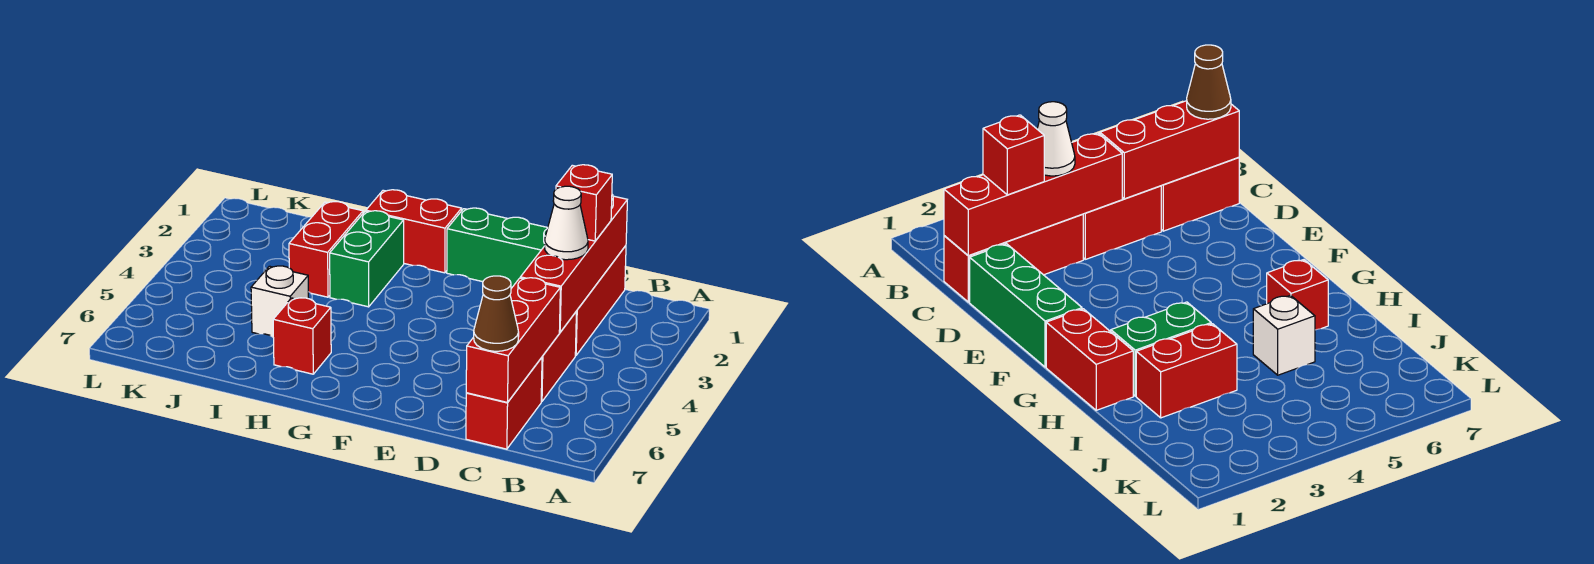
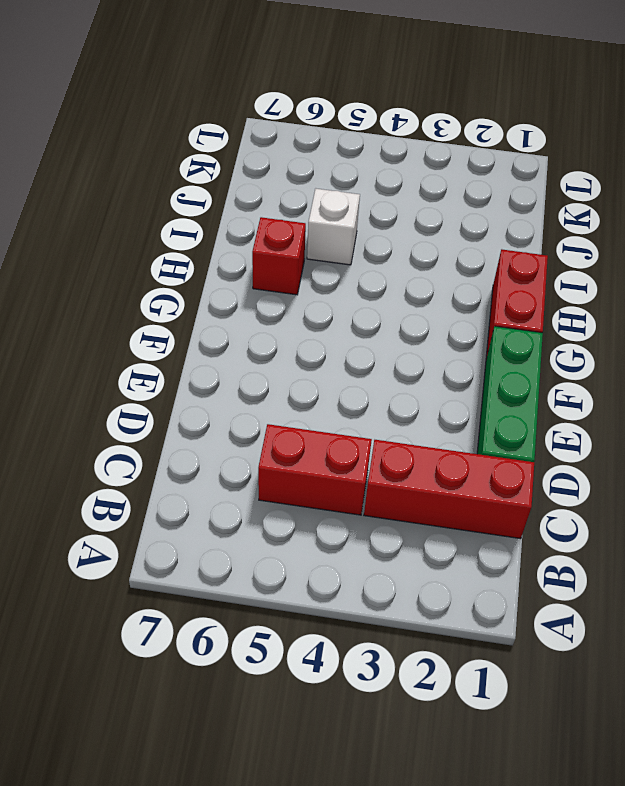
none -> red brick C6:C7 level 1
none -> green brick H2:H3 level 1
none -> red brick I2:I3 level 1

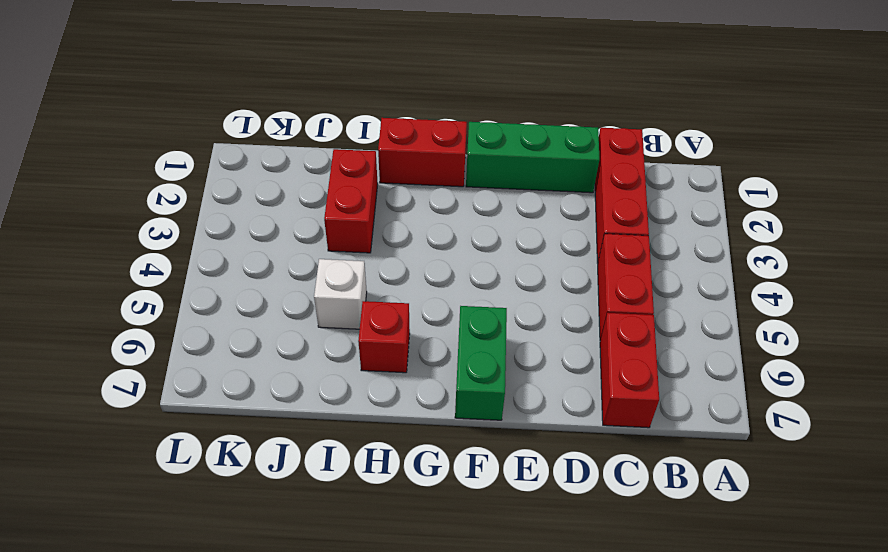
green brick F6:F7 level 1 -> green brick H2:H3 level 1
none -> red brick C1:C4 level 2
none -> red brick C5:C7 level 2
none -> red brick C2 level 3

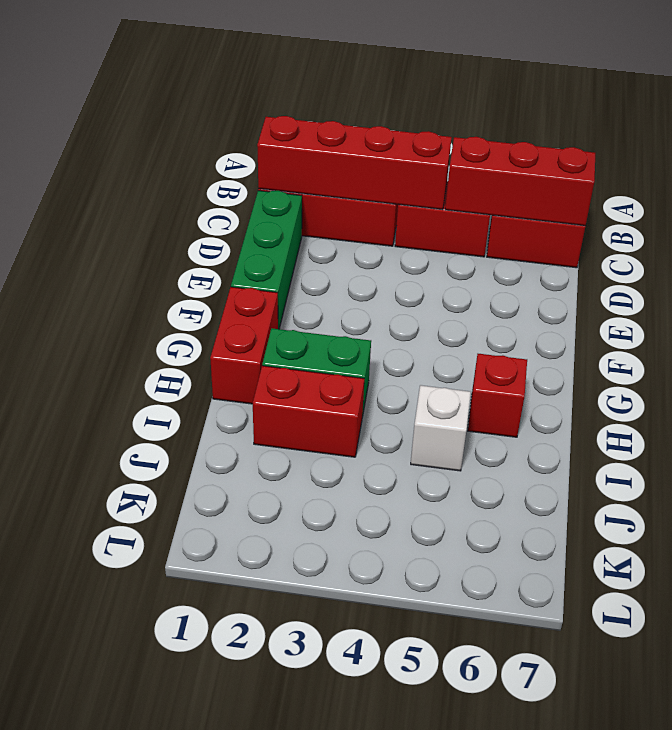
none -> red brick C2 level 3
none -> white cone C3 level 3
none -> brown cone C7 level 3

